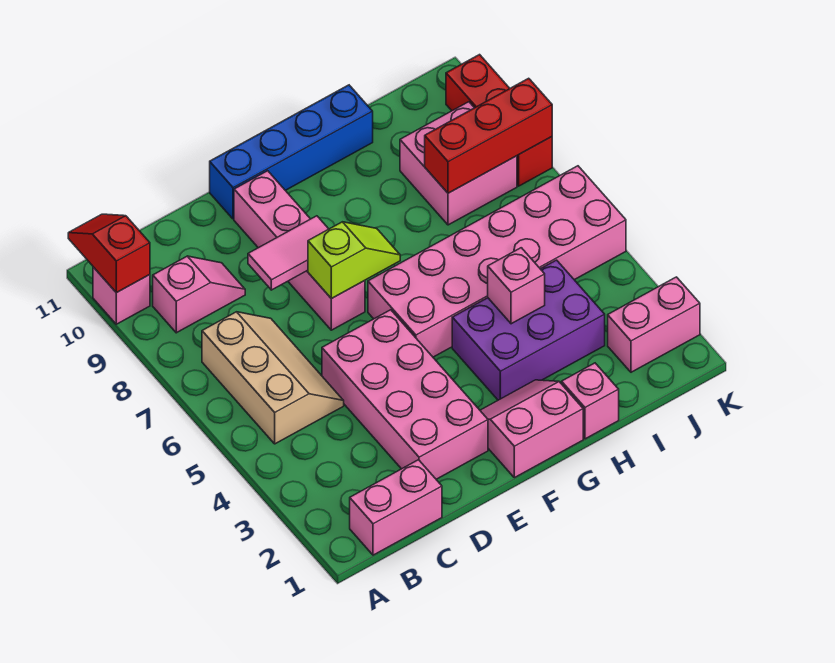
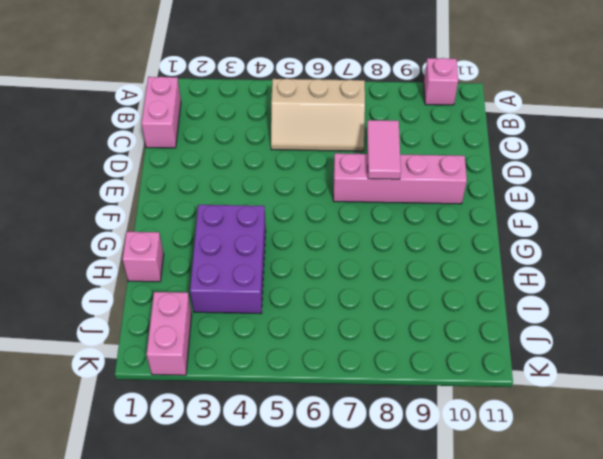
none -> pink slope B9:C9 level 1 top B
none -> pink brick D2:E5 level 1
none -> blue brick E11:H11 level 1

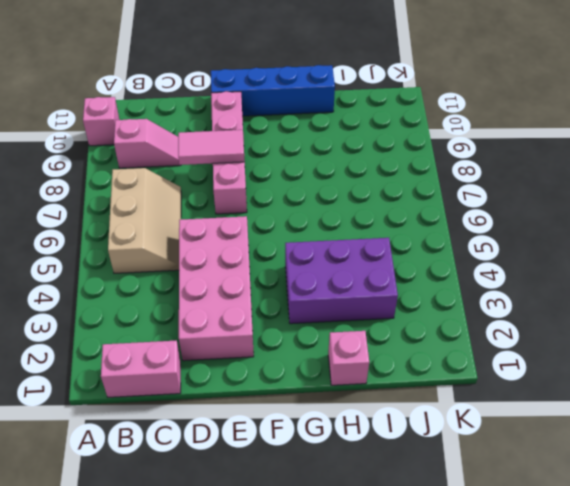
none -> pink slope F1:G2 level 1 top 1
none -> pink brick F5:K6 level 1
none -> pink brick I8:J9 level 1

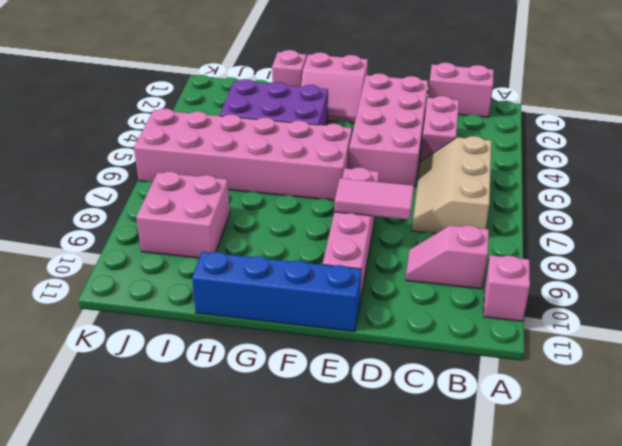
pink brick C3:C4 level 1 -> pink brick J2:K2 level 1
none -> red brick K8:K10 level 1
none -> red slope A10:A11 level 2 top 10
none -> lime slope E7:F7 level 2 top E

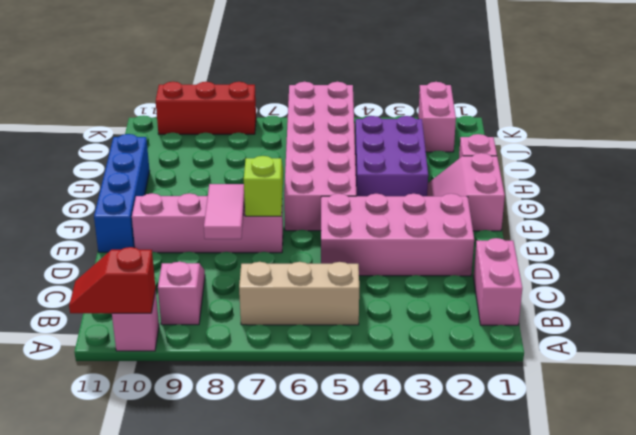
none -> pink brick I8:J9 level 1
none -> pink brick H4 level 2
none -> red brick I8:K8 level 2

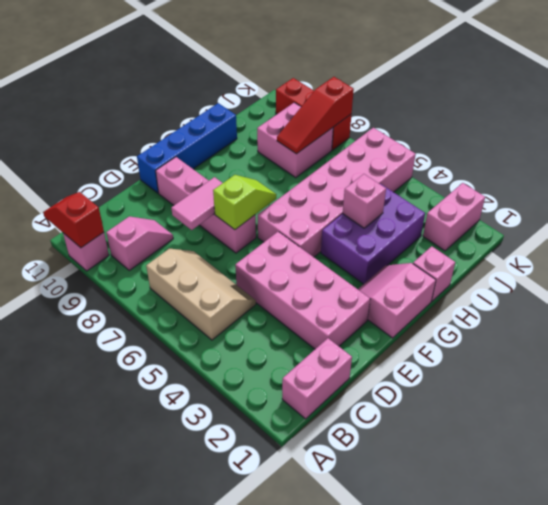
red slope I8:K8 level 2 top K -> red brick I8:K8 level 2

